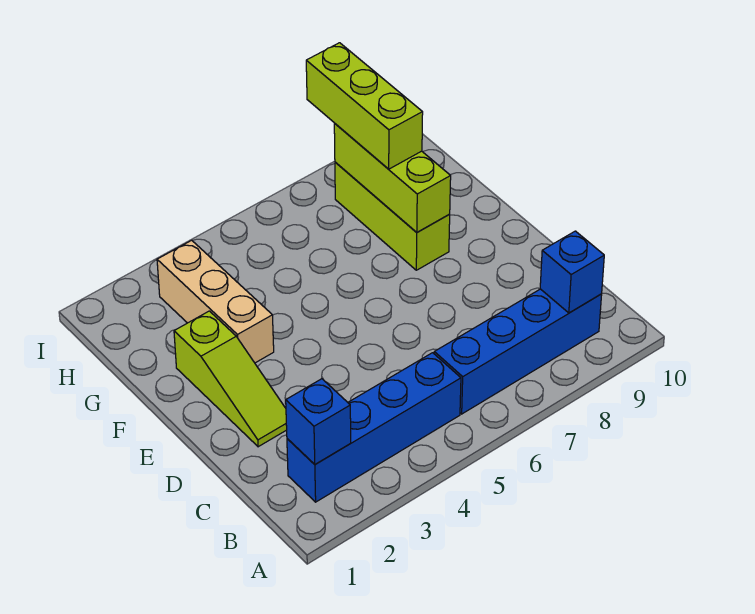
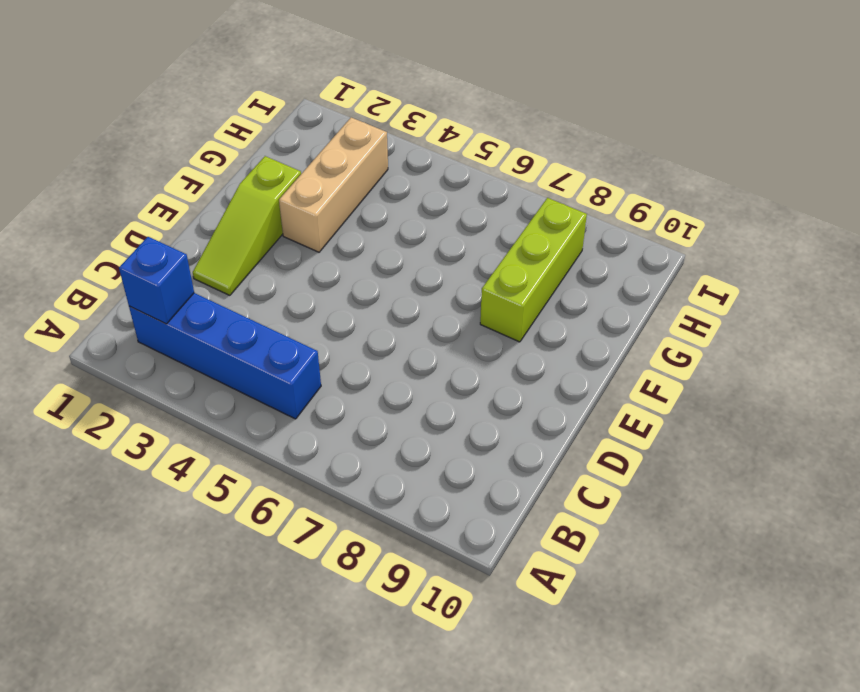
none -> blue brick B6:B9 level 1
none -> blue brick B9 level 2

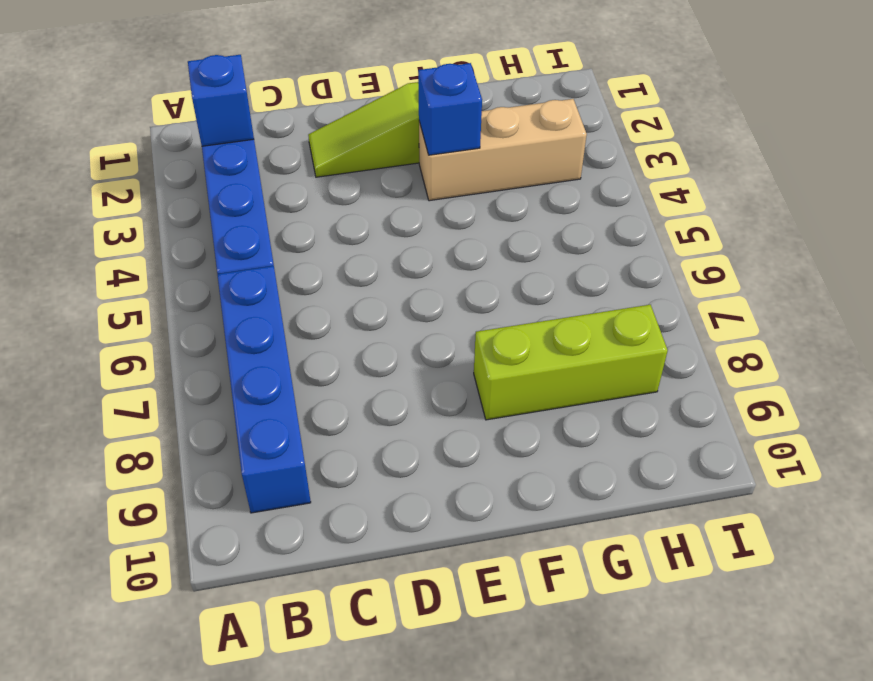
blue brick F3 level 2 -> blue brick B9 level 2
none -> lime brick F8:H8 level 2
none -> lime brick G8:I8 level 3

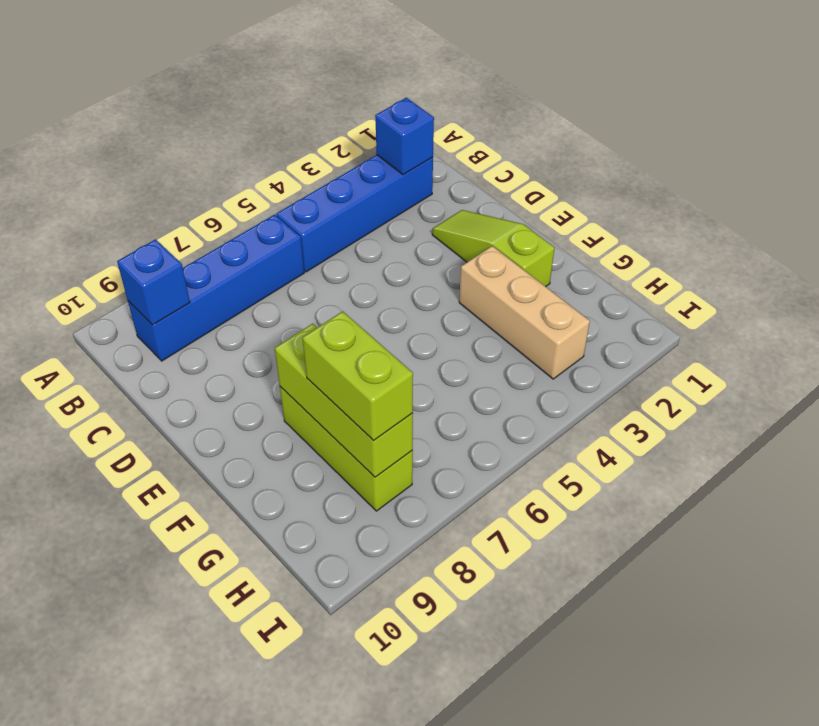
lime brick G8:H8 level 3 -> lime brick G8:I8 level 3

